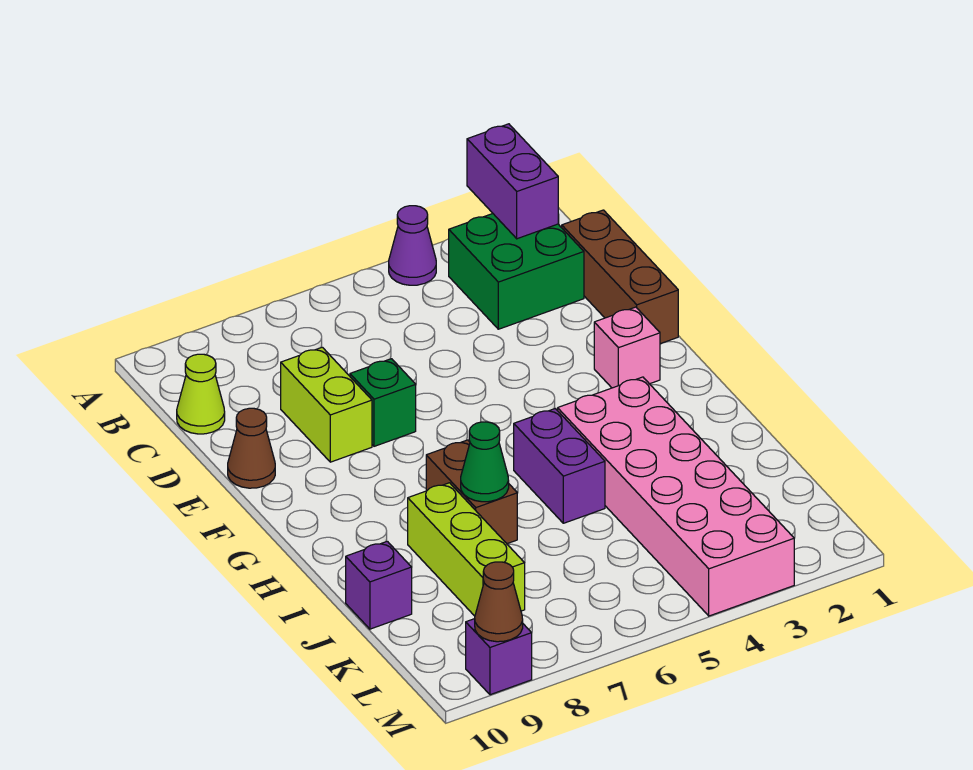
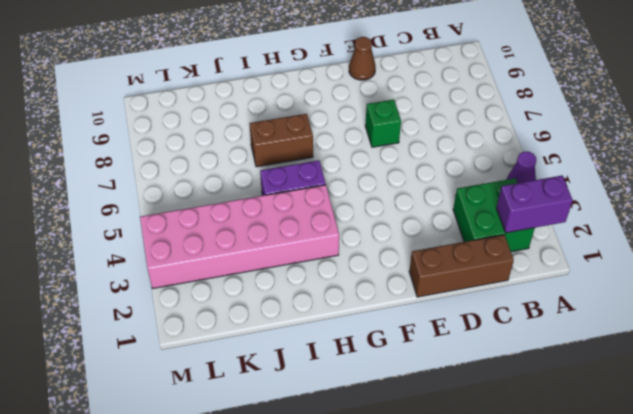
none -> lime cone C10 level 1
none -> lime brick D8:E8 level 1
none -> pink brick F2 level 1

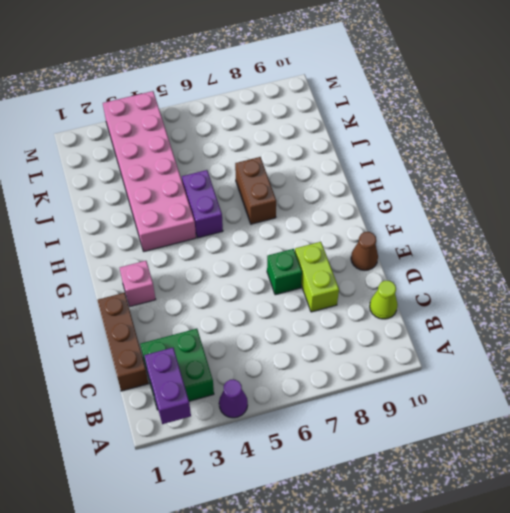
none -> lime brick I8:K8 level 1
none -> purple brick J10 level 1
none -> purple brick M9 level 1

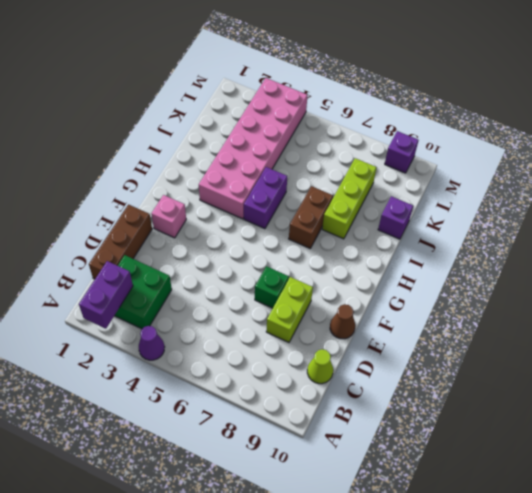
none -> green cone I7 level 2
none -> brown cone M9 level 2

